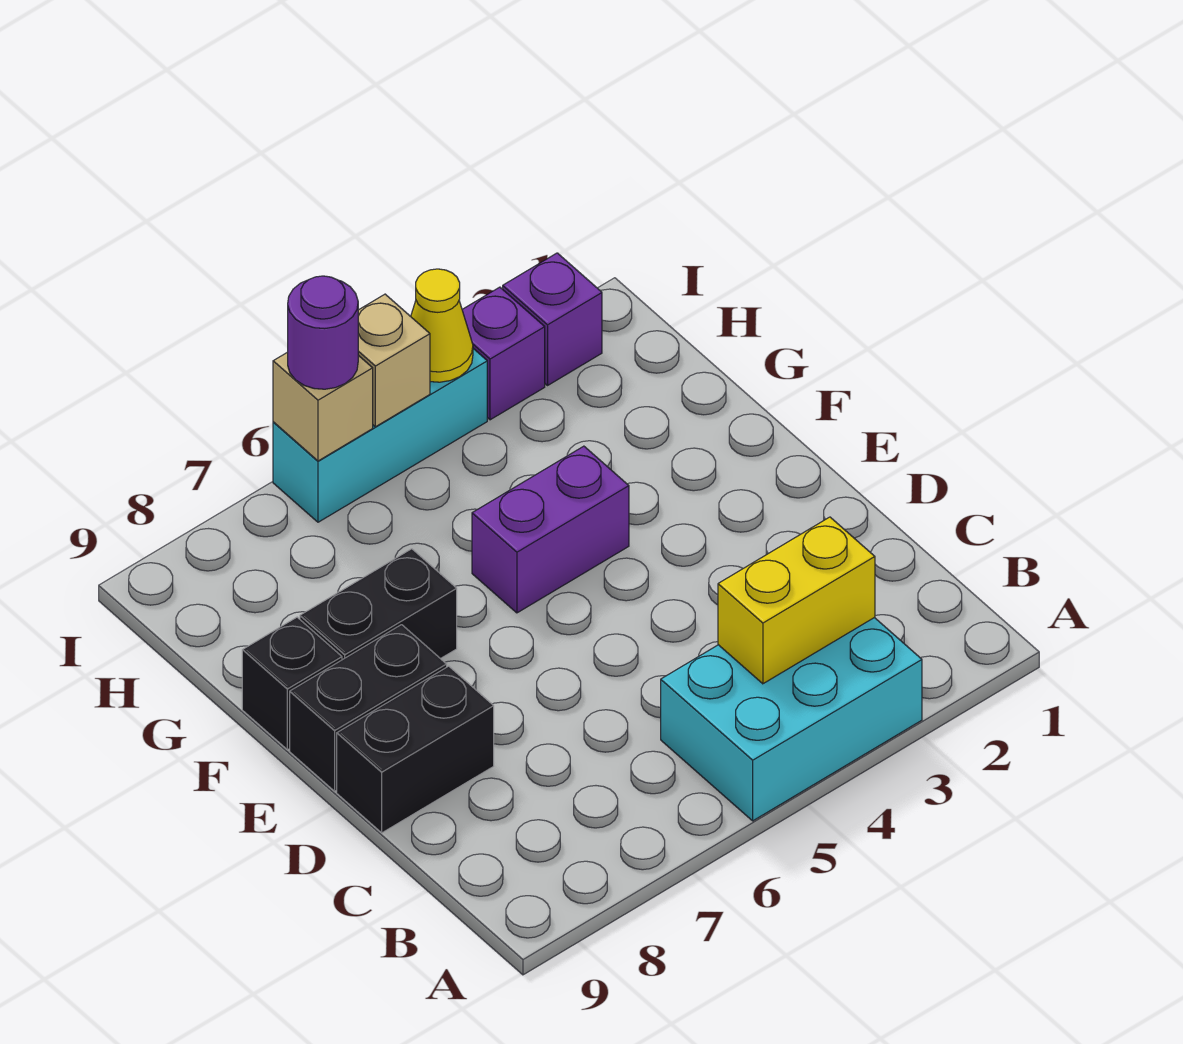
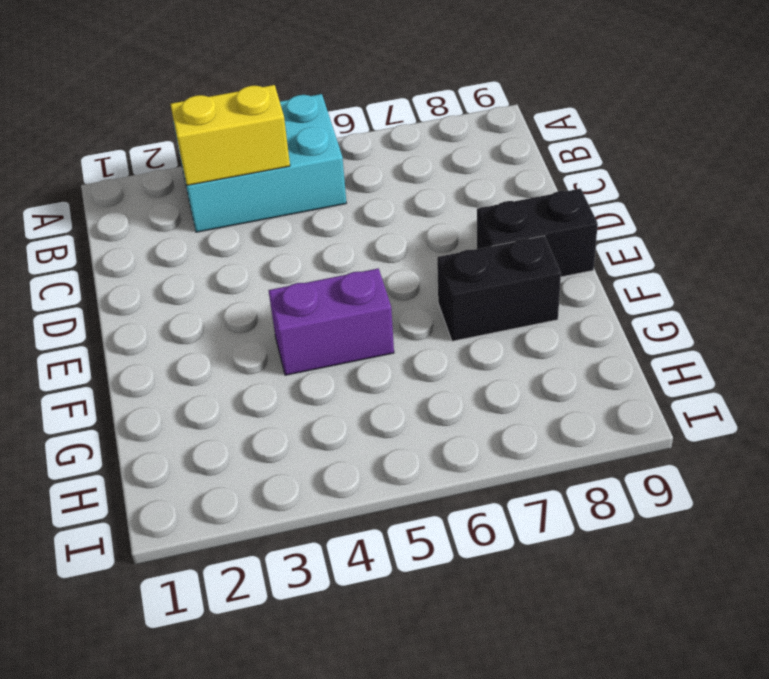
none -> black brick D8:D9 level 1
none -> black brick F9 level 1
none -> purple brick I2 level 1

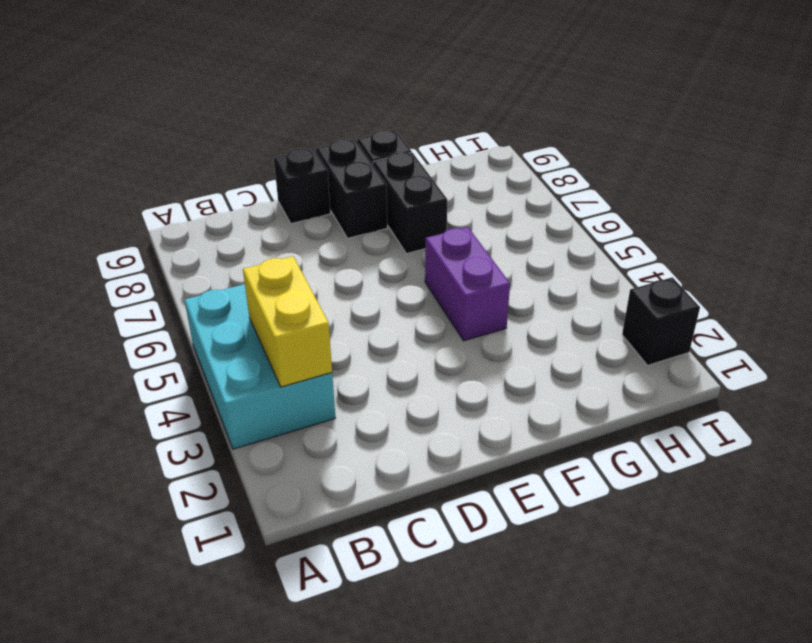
black brick D9 level 1 -> black brick D8:D9 level 1
black brick I2 level 1 -> purple brick I2 level 1
none -> purple brick I3 level 1
none -> cyan brick I4:I6 level 1
none -> yellow cone I4 level 2

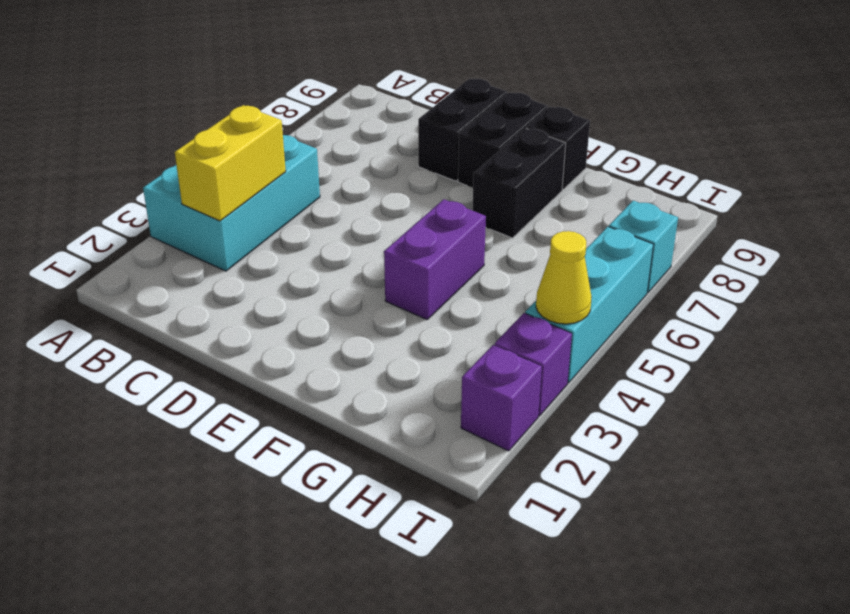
cyan brick I7 level 1 -> none
none -> tan brick I5 level 2
none -> tan brick I6 level 2
none -> purple round brick I6 level 3

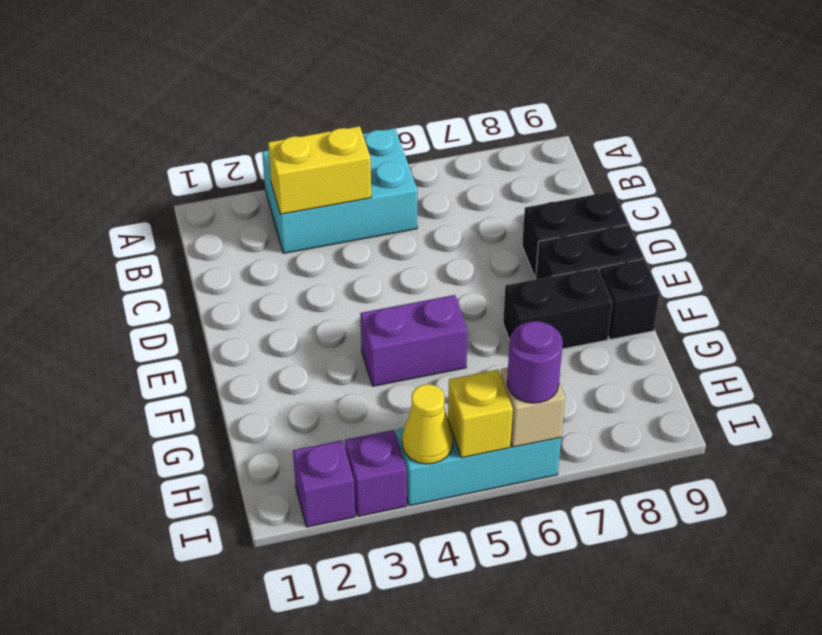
yellow brick I5 level 2 -> tan brick I5 level 2

